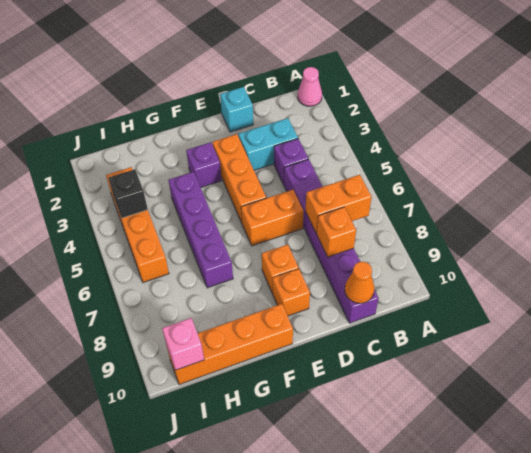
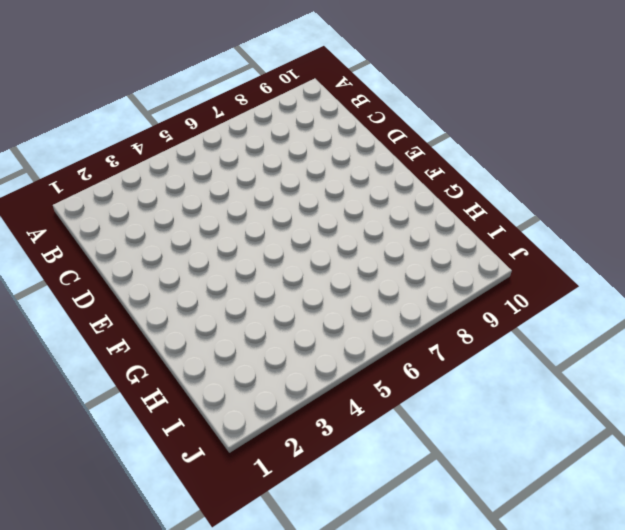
none -> pink cone A1 level 1
none -> cyan brick C3:D3 level 1
none -> purple brick C4 level 1

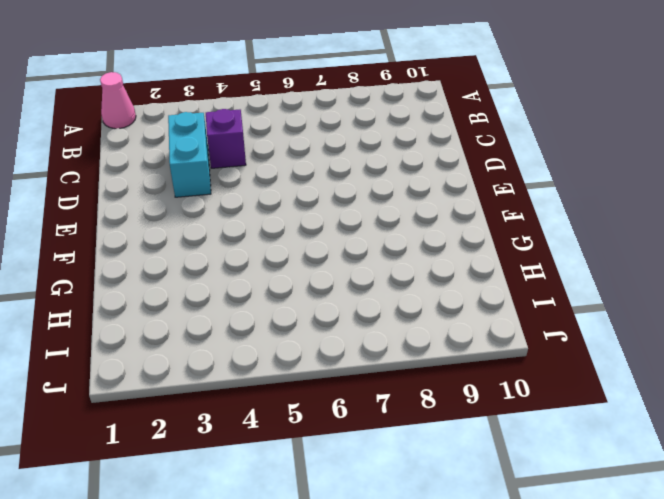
none -> purple brick C5:C10 level 1
none -> cyan brick D1 level 1
none -> orange brick D6:E6 level 1

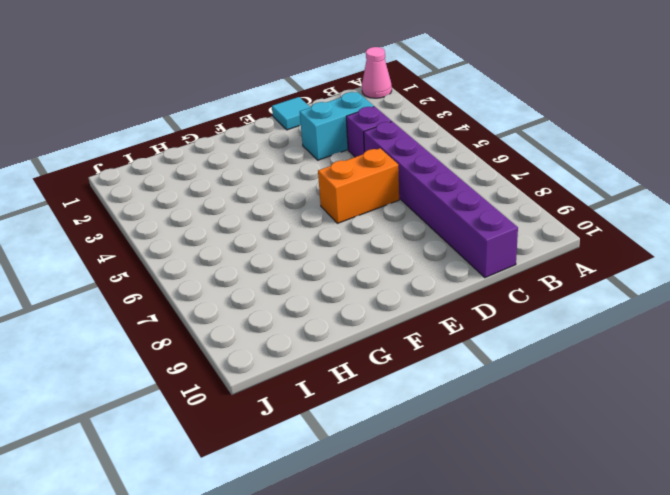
cyan tile D1 level 1 -> cyan brick D1 level 1
none -> orange brick E3:E5 level 1
none -> orange brick E8 level 1
none -> orange brick E9 level 1

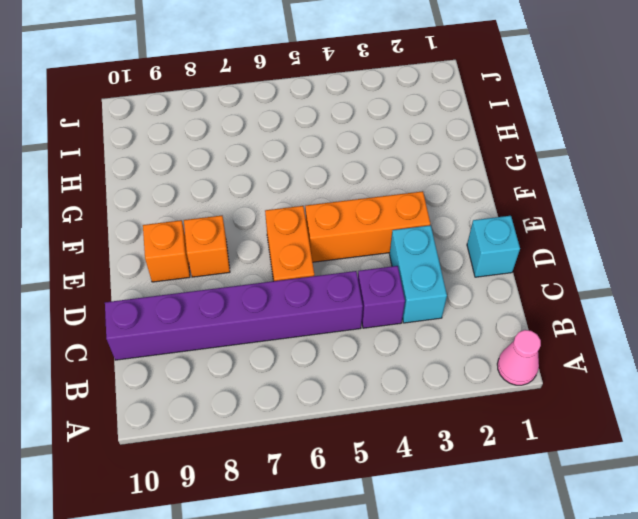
none -> purple brick F3 level 1
none -> orange brick F10:I10 level 1
none -> purple brick G4:G7 level 1

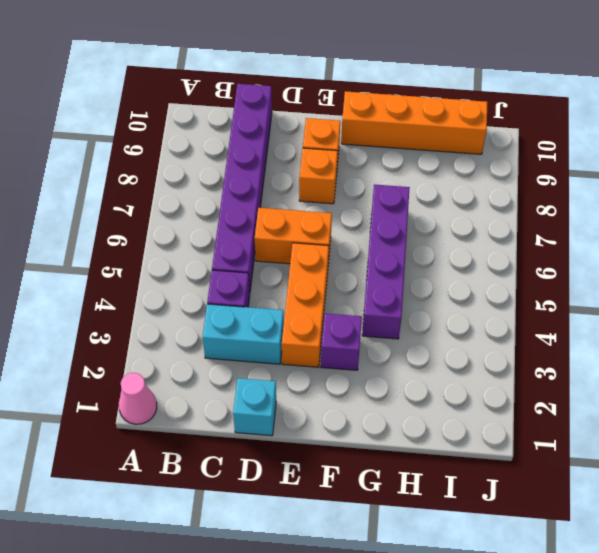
none -> orange brick I3:I6 level 1
none -> orange brick B7:C7 level 2
none -> orange brick C8 level 2

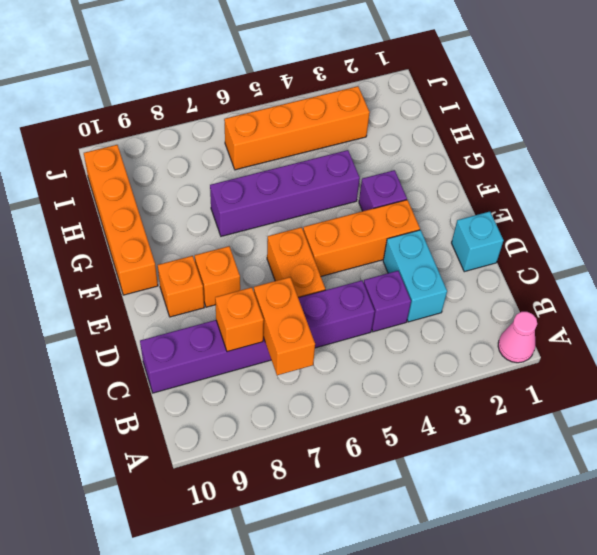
none -> orange cone C10 level 2
none -> black brick I4 level 2
none -> pink brick I10 level 2

